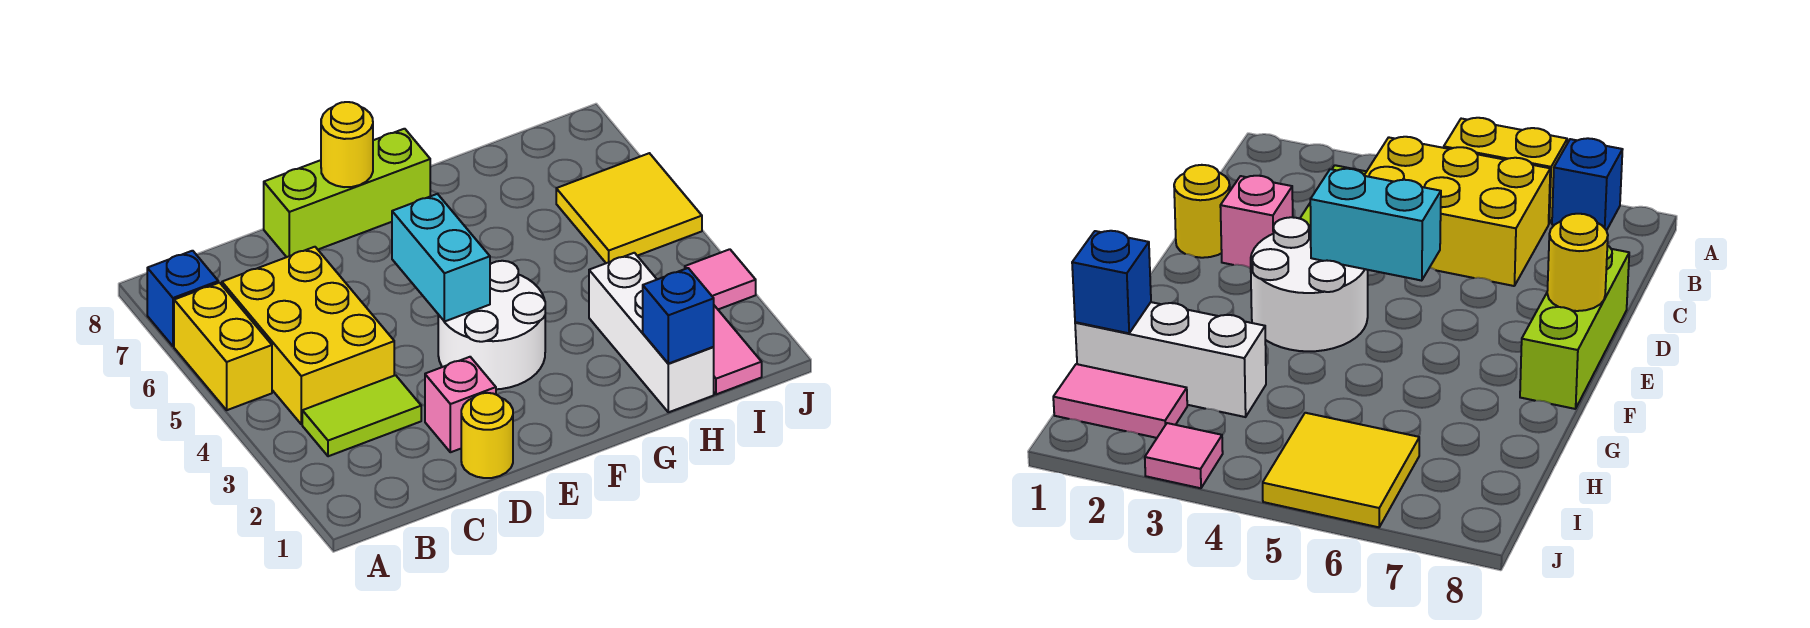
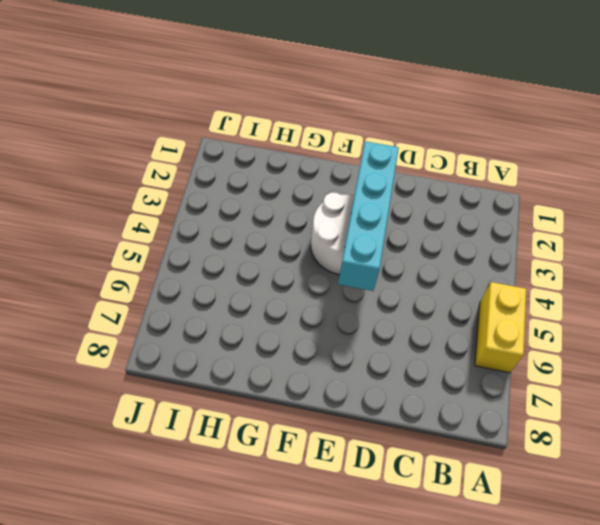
cyan brick E2:E5 level 2 -> cyan brick E4:E5 level 2
none -> blue brick A7 level 1
none -> lime tile B3:C3 level 1
none -> yellow brick B4:C6 level 1

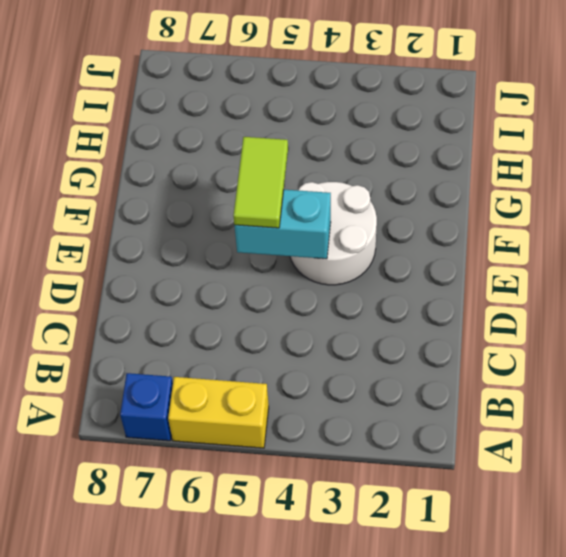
lime tile E5:F5 level 3 -> lime tile B3:C3 level 1
none -> yellow brick B4:C6 level 1
none -> yellow round brick D1 level 1
none -> pink brick D2 level 1

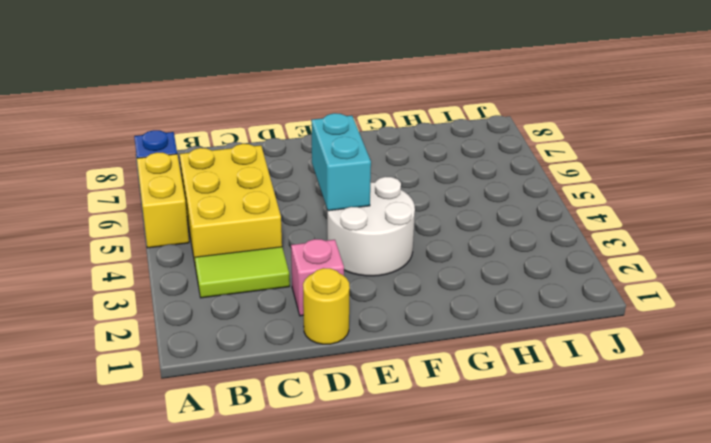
none -> lime brick D8:F8 level 1
none -> white brick H1:H3 level 1
none -> pink tile I1:I2 level 1

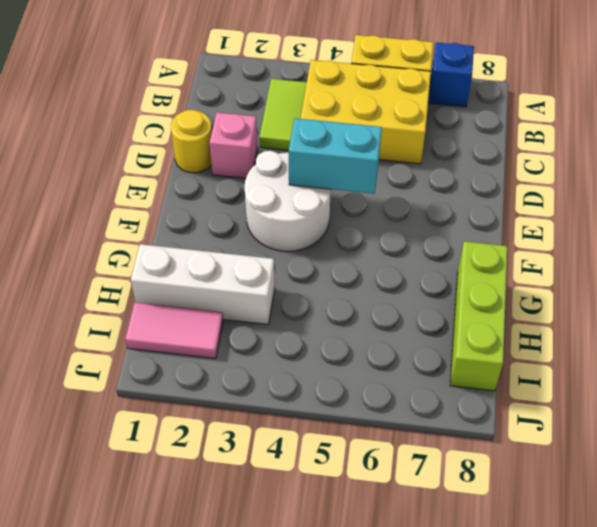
lime brick G8:I8 level 1 -> lime brick D8:F8 level 1
none -> yellow tile I5:J6 level 1
none -> pink tile J3 level 1
none -> yellow round brick E8 level 2

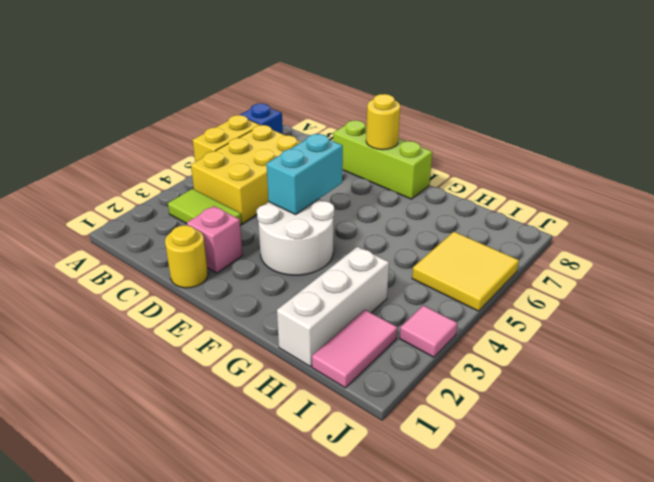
none -> blue brick H1 level 2

